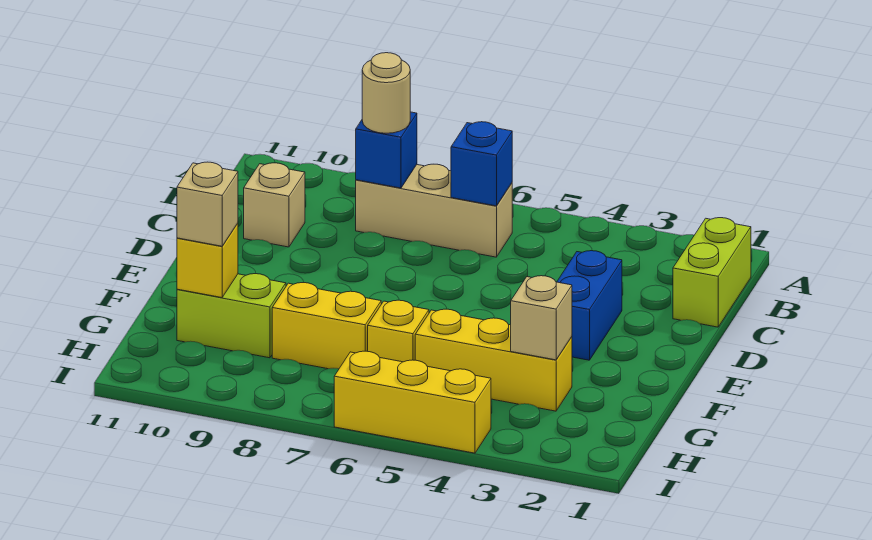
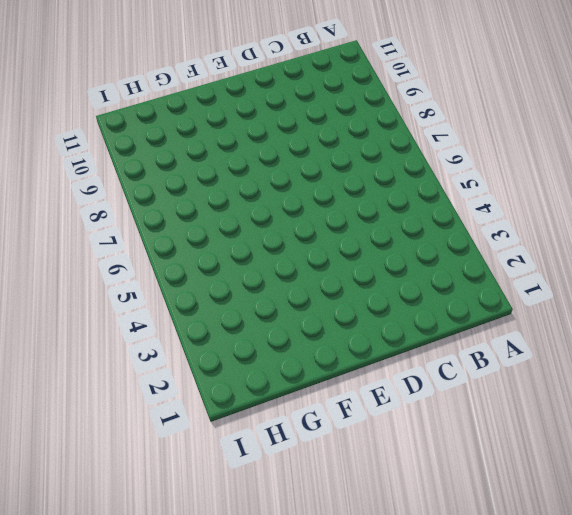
none -> lime brick B1:C1 level 1
none -> tan brick B6:B8 level 1
none -> tan brick C10 level 1

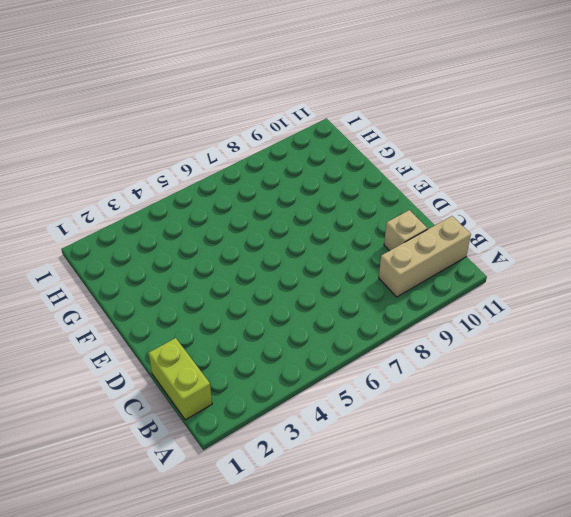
tan brick B9:B11 level 1 -> tan brick B6:B8 level 1
none -> blue brick D3:E3 level 1
none -> yellow brick G3:G5 level 1
none -> yellow brick G6 level 1

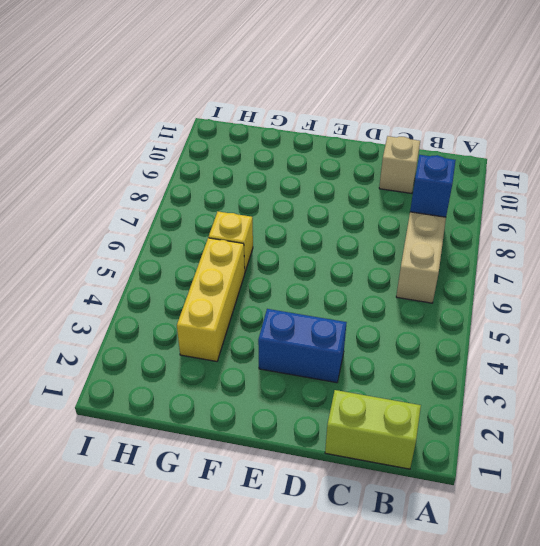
none -> yellow brick G7:G8 level 1
none -> lime brick G9:G10 level 1
none -> yellow brick I4:I6 level 1

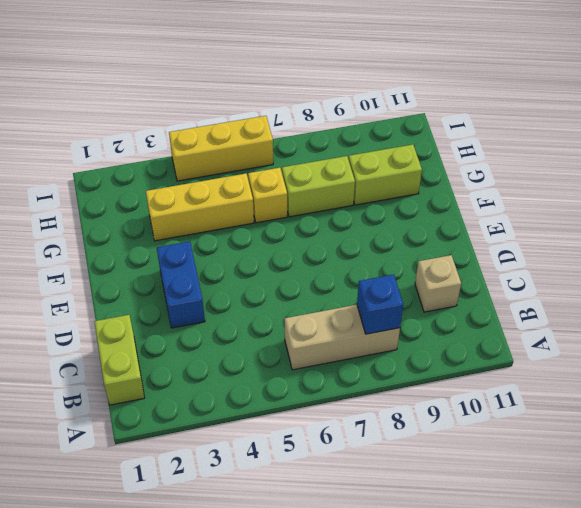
lime brick G7:G8 level 1 -> yellow brick G7:G8 level 1
none -> blue brick B6 level 2
none -> tan brick G3 level 2
none -> yellow brick G10 level 2

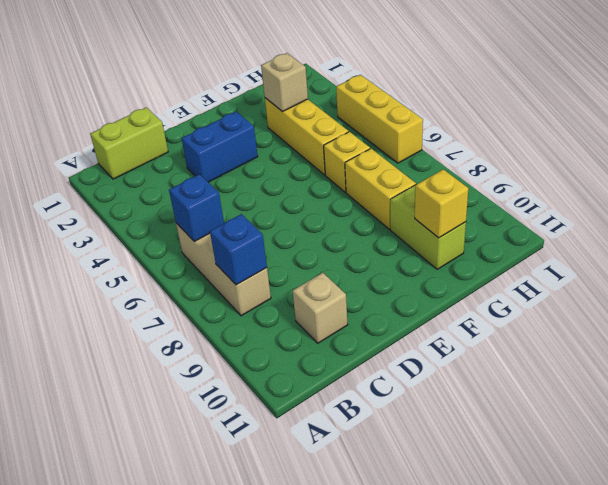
none -> tan round brick B8 level 3
none -> tan brick G10 level 3

